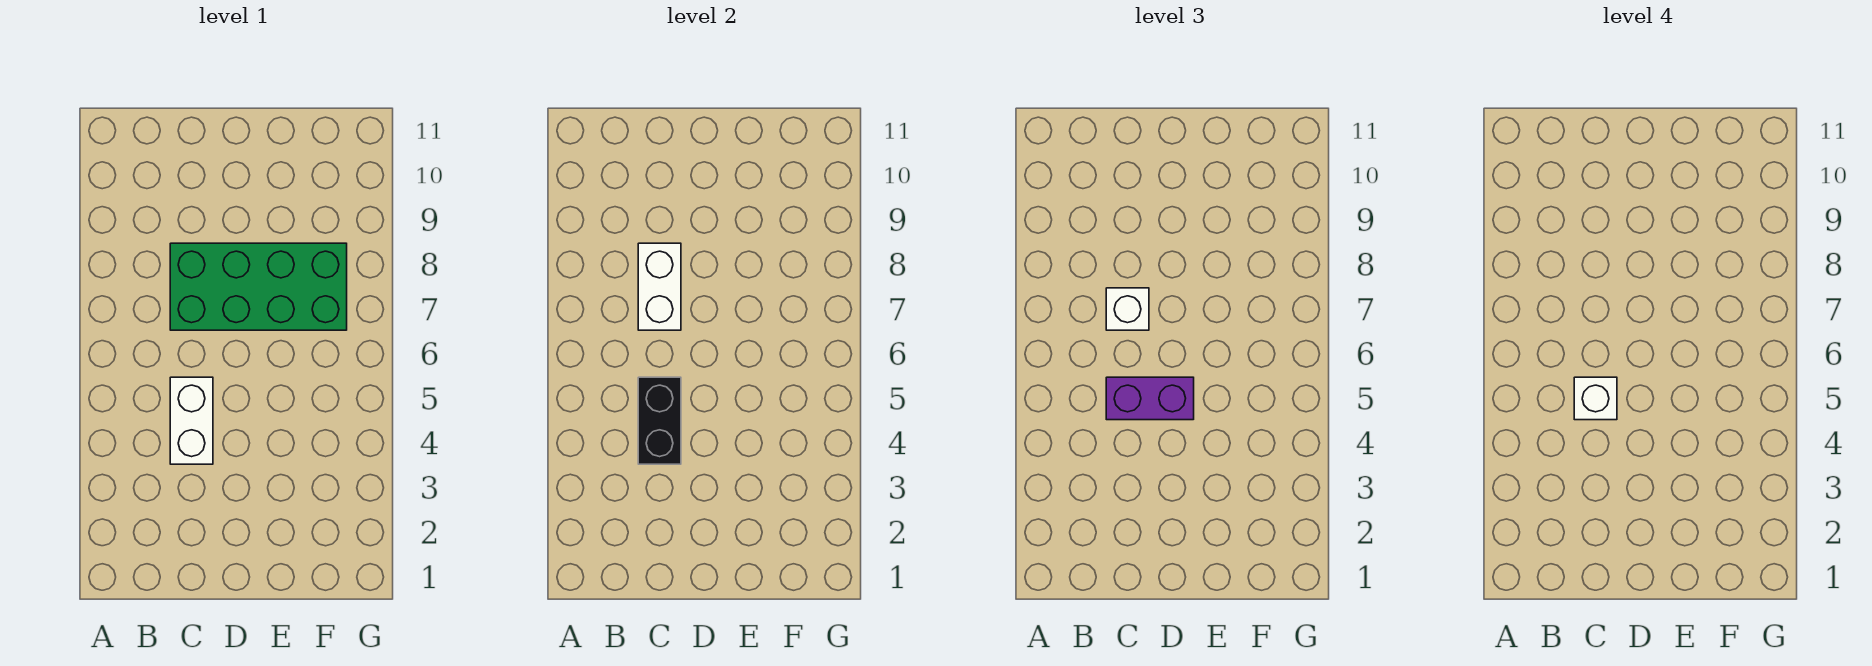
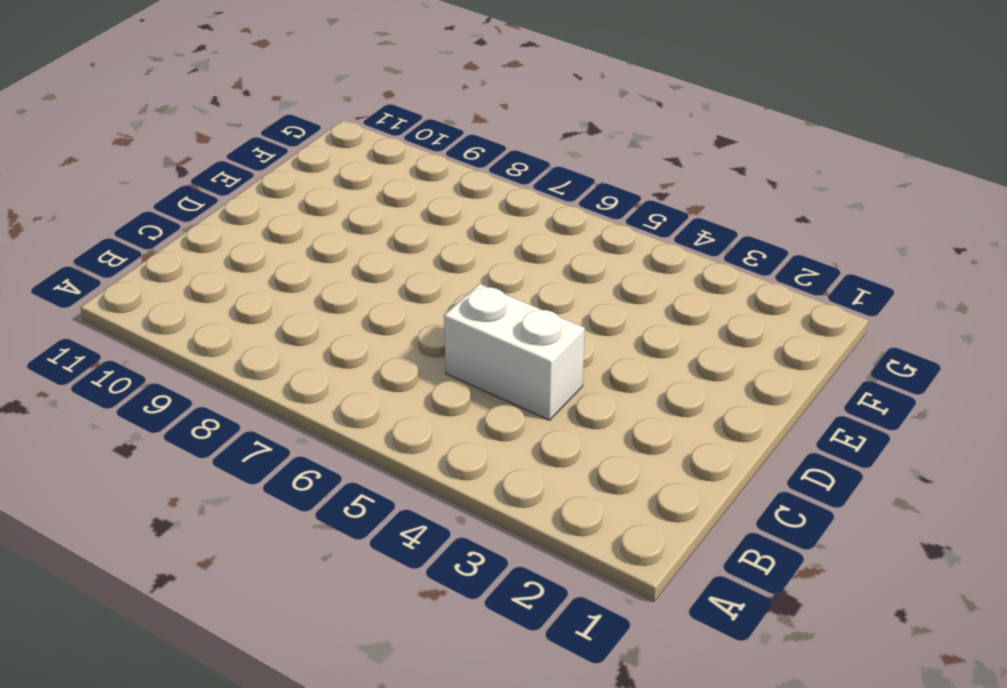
none -> green brick C7:F8 level 1
none -> black brick C4:C5 level 2

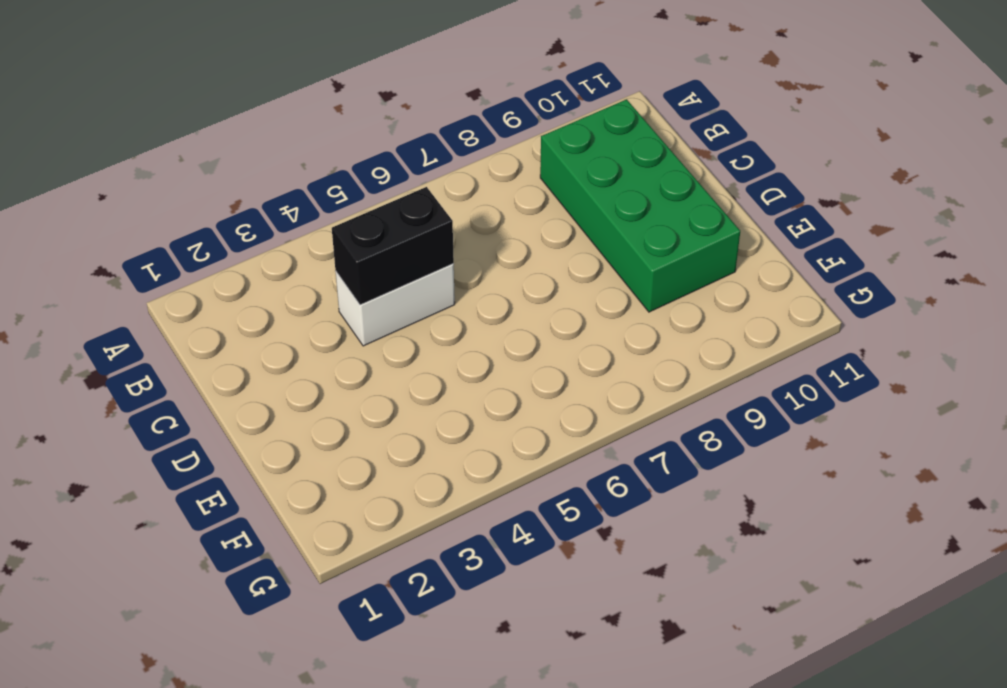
green brick B9:E10 level 1 -> green brick C7:F8 level 1
none -> white brick C7:C8 level 2
none -> purple brick C5:D5 level 3

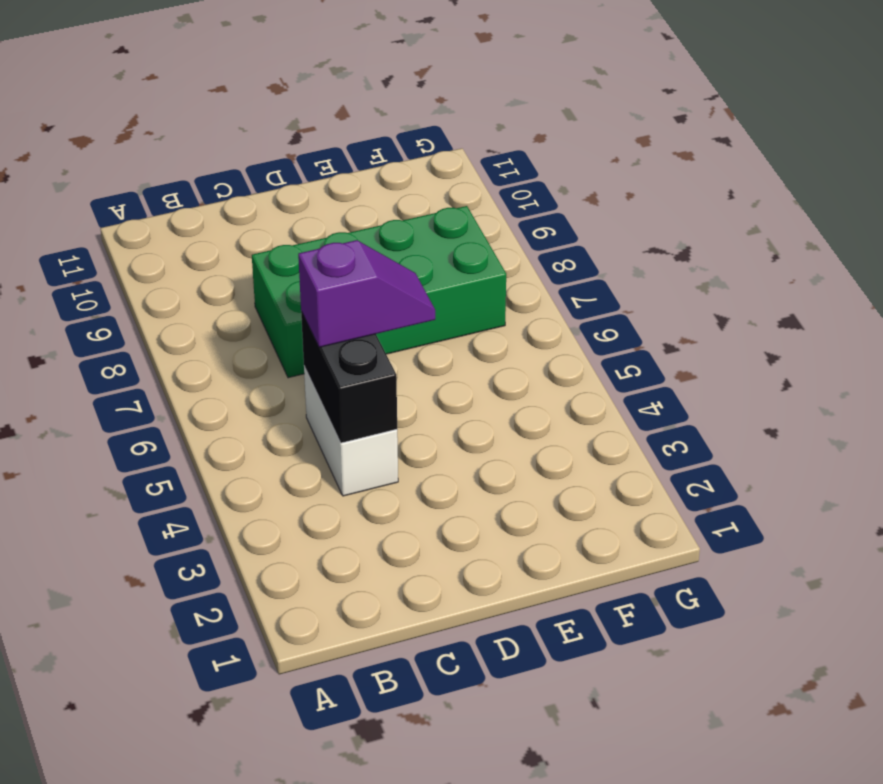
purple slope C5:D5 level 3 top C -> purple brick C5:D5 level 3
none -> white brick C7:C8 level 2
none -> white brick C7 level 3

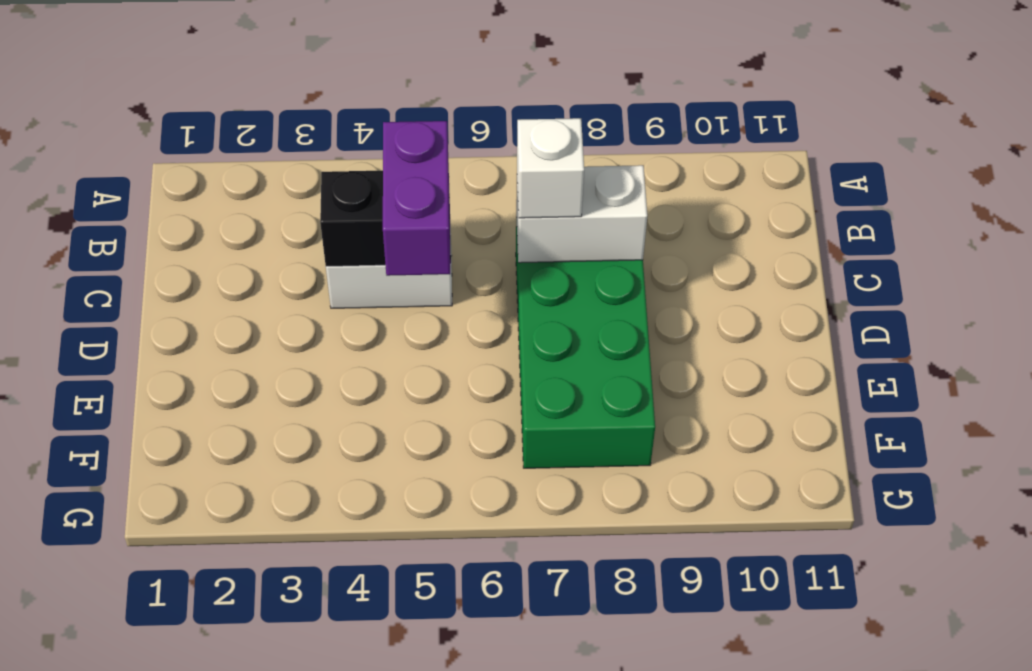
none -> white brick C5 level 4

